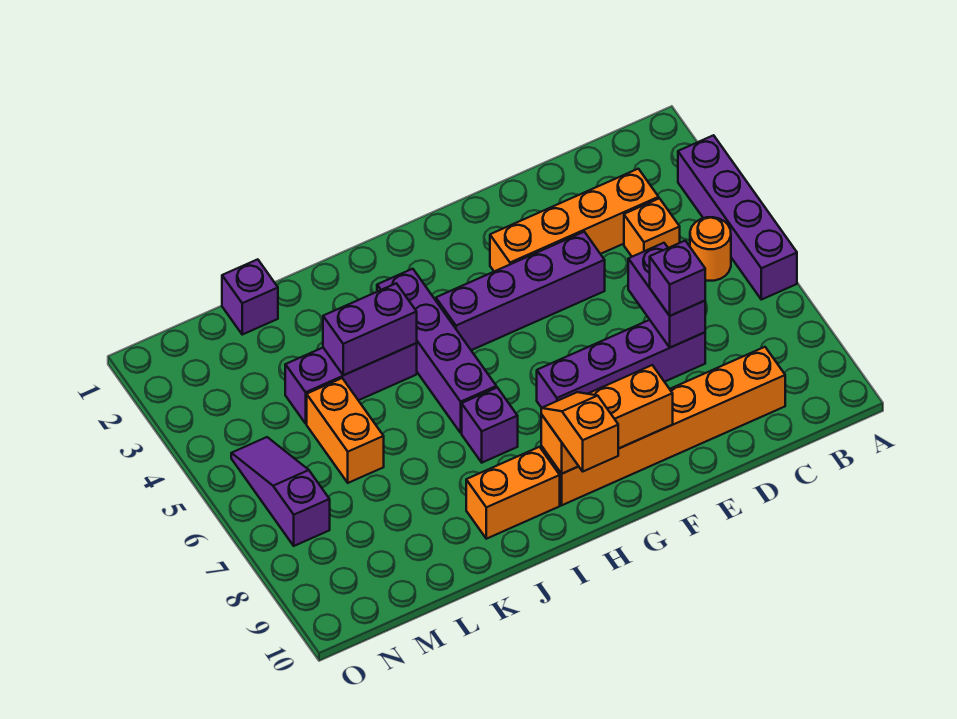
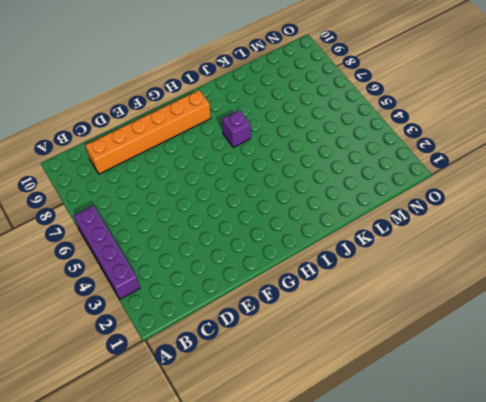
none -> orange round brick B5 level 1
none -> orange brick C3:F3 level 1
none -> orange brick C4 level 1

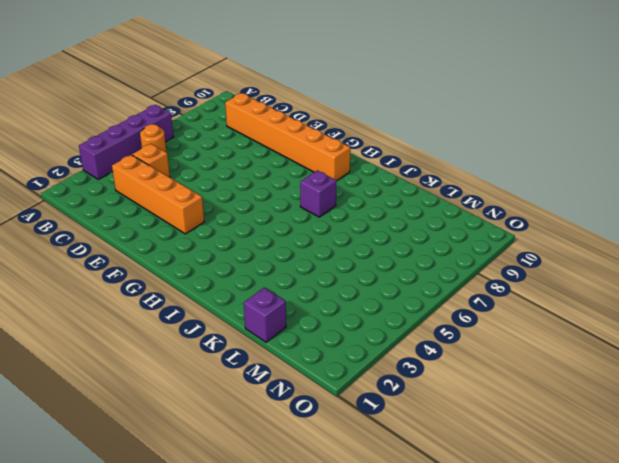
none -> purple brick D7:G7 level 1
none -> purple brick E4:H4 level 1
none -> purple brick I3:I6 level 1

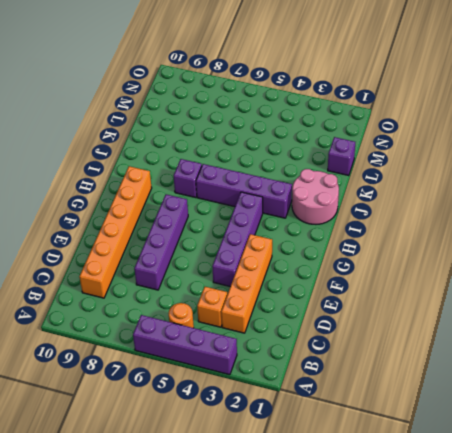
pink round brick I1:J2 level 1 -> none
none -> orange brick I9:J9 level 1
none -> purple brick J4:L4 level 1
none -> orange brick L5:L6 level 1

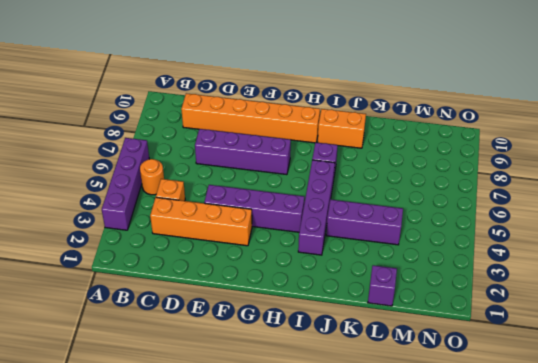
none -> orange brick L5:L6 level 1
none -> purple slope N5:N7 level 1 top 7
none -> purple brick D6:D7 level 2

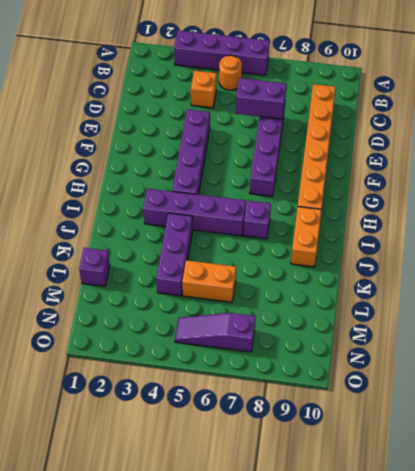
none -> orange brick C3:F3 level 1
none -> orange brick F9:H9 level 2
none -> purple brick J4:K4 level 2

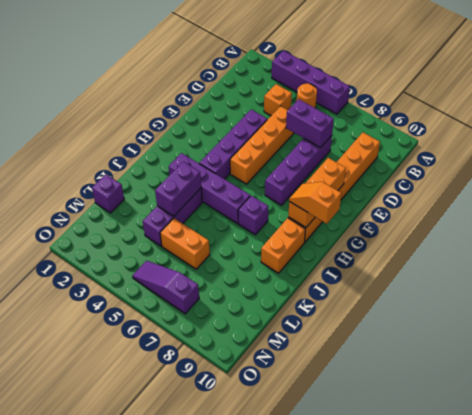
orange brick D5:G5 level 1 -> orange brick C3:F3 level 1
none -> purple brick D7 level 3

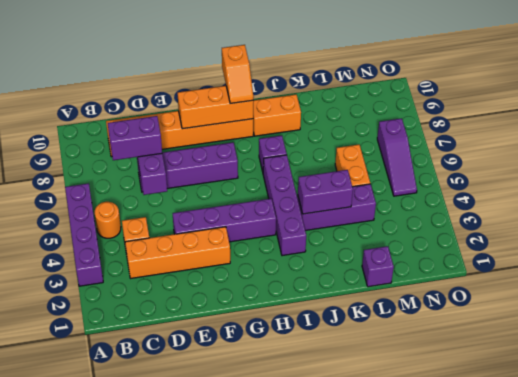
purple brick C7:D7 level 3 -> purple brick D7 level 3

